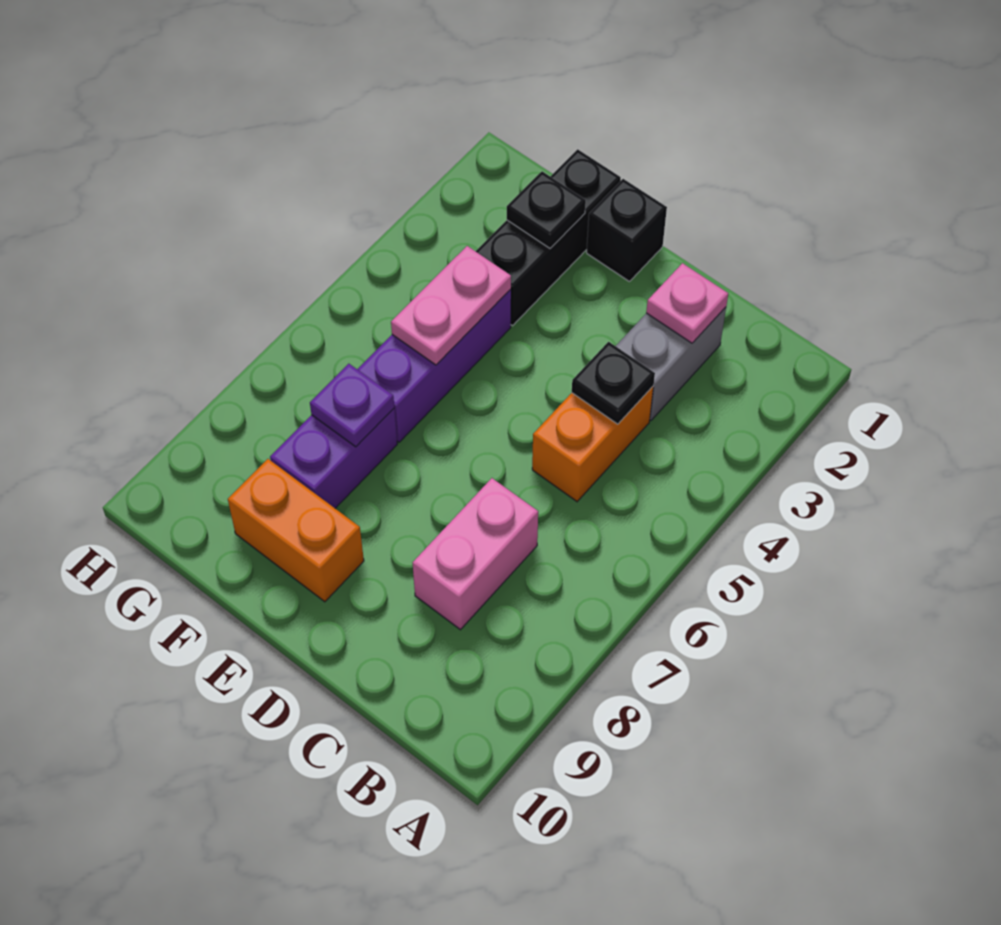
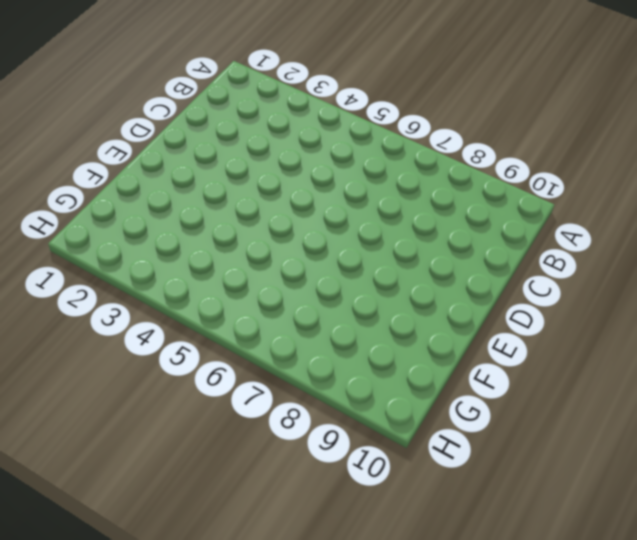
none -> grey brick C2:C3 level 1
none -> orange brick C4:C5 level 1
none -> pink brick C7:C8 level 1

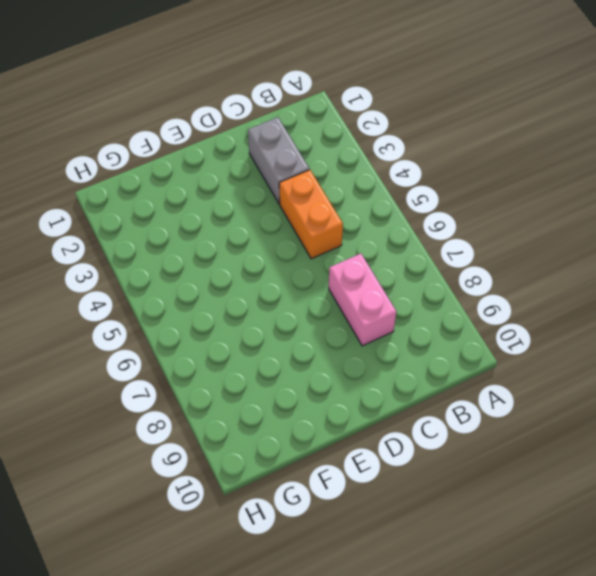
none -> black brick E1 level 1
none -> orange brick E9:F9 level 1
none -> black brick F1:F3 level 1

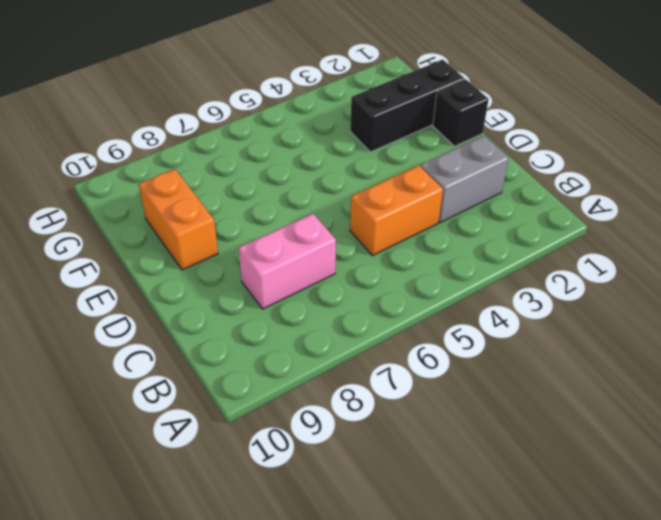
none -> purple brick F4:F6 level 1
none -> purple brick F7:F8 level 1
none -> pink plate C2 level 2

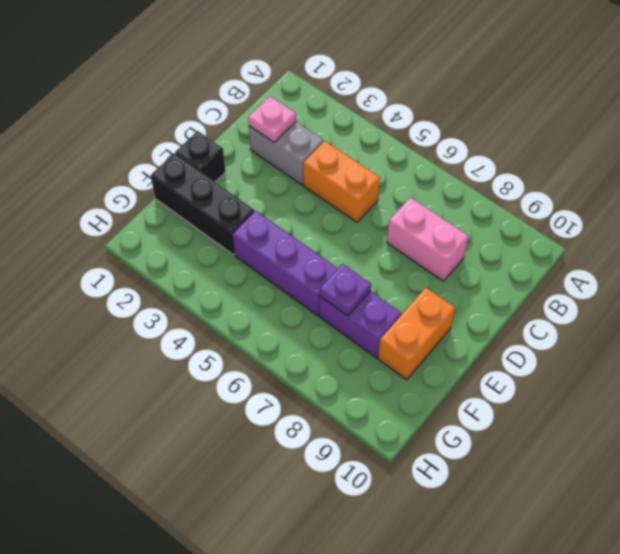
none -> black plate C4 level 2
none -> black plate F2 level 2
none -> pink plate F4:F5 level 2

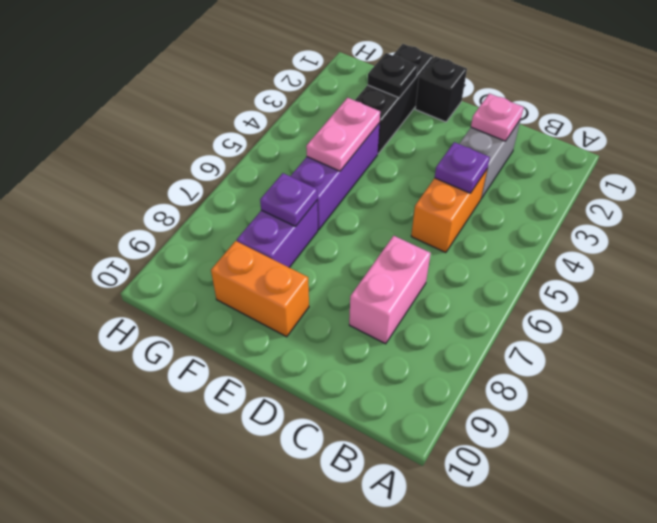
purple plate C4 level 2 -> black plate C4 level 2

